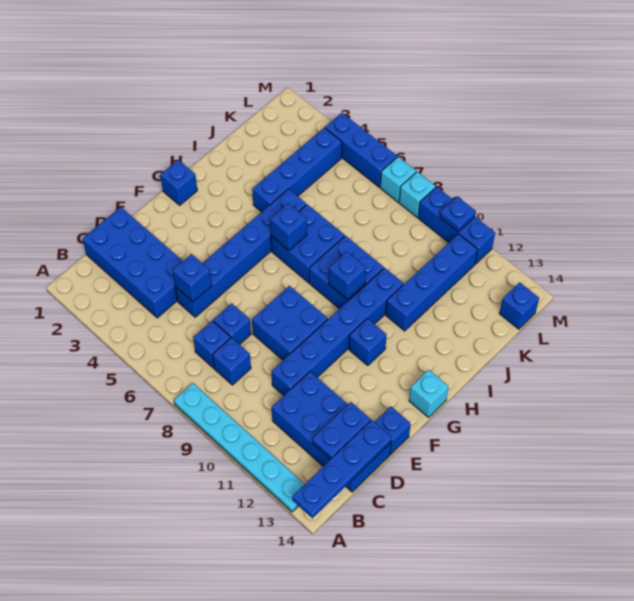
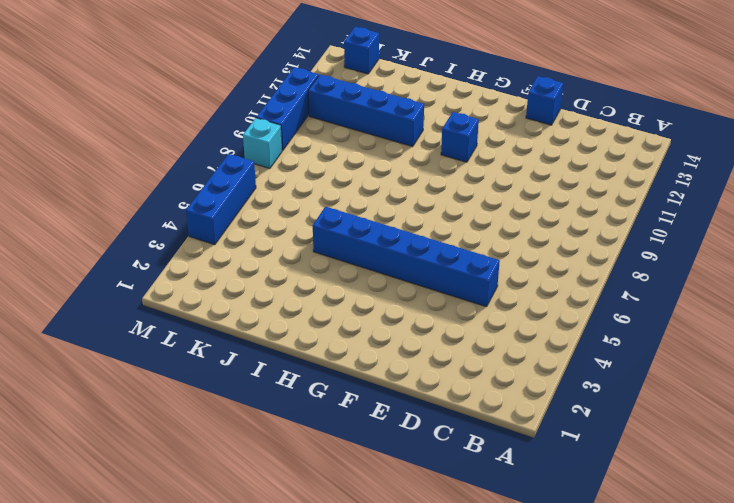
none -> cyan plate A8:A13 level 1
none -> blue brick C1:D4 level 1
none -> blue brick C7 level 1

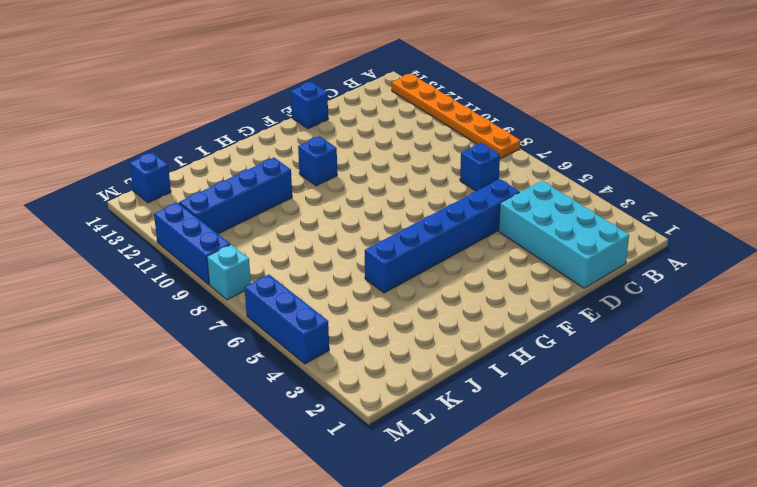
orange plate A8:A13 level 1 -> cyan plate A8:A13 level 1
cyan brick C1:D4 level 1 -> blue brick C1:D4 level 1
none -> blue brick C8 level 1
none -> blue brick C11:D14 level 1
none -> blue brick D7 level 1

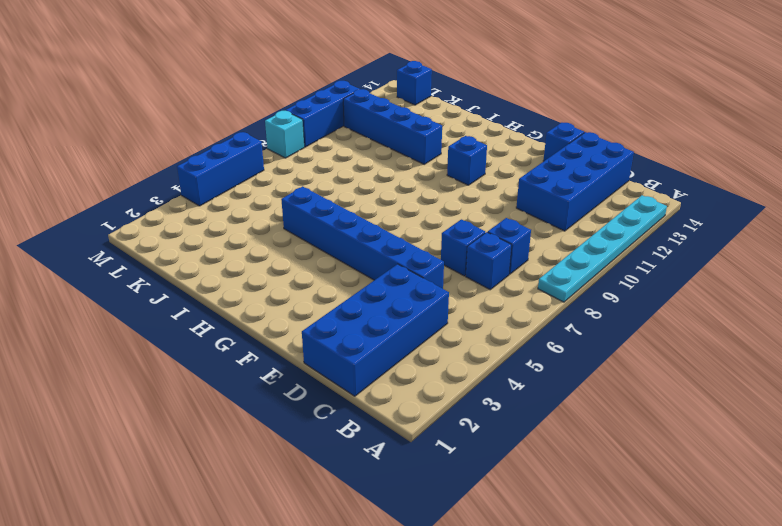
none -> blue brick D10:I10 level 1
none -> blue brick E8:F9 level 1
none -> blue brick G1 level 1

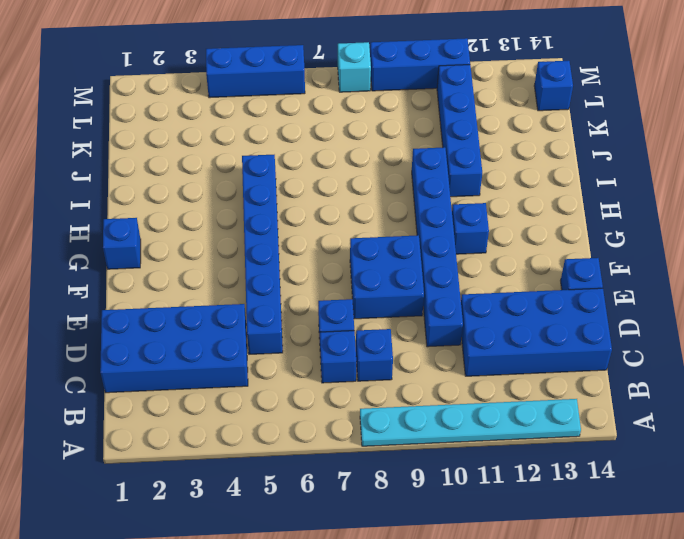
none -> cyan brick G14 level 1
none -> blue brick H6:I7 level 1
none -> blue brick H8:I9 level 1

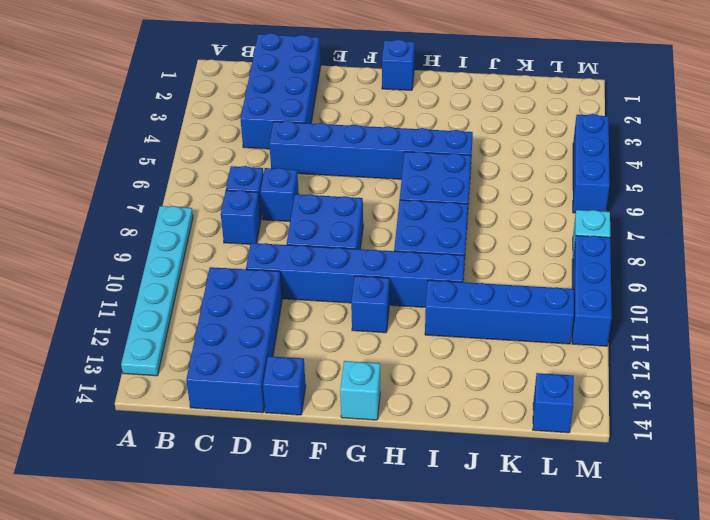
none -> blue brick I4:L4 level 1
none -> cyan brick M7 level 1
none -> blue plate A14:D14 level 2

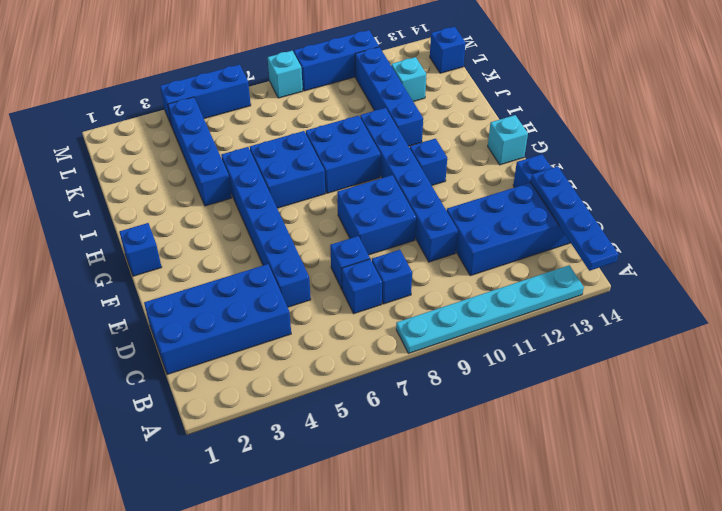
cyan brick K12 level 1 -> cyan brick M7 level 1
none -> blue plate C13:D13 level 2
none -> blue brick D5 level 2
none -> blue brick H6 level 2

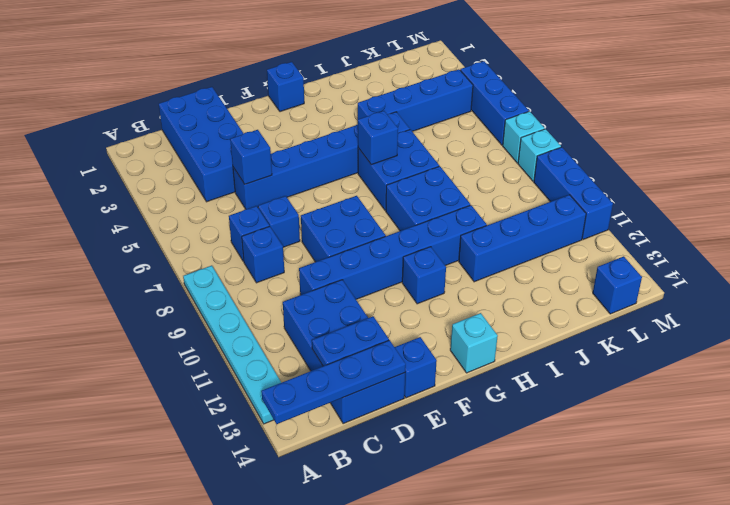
none -> blue brick H9 level 2
none -> blue plate M10 level 2

